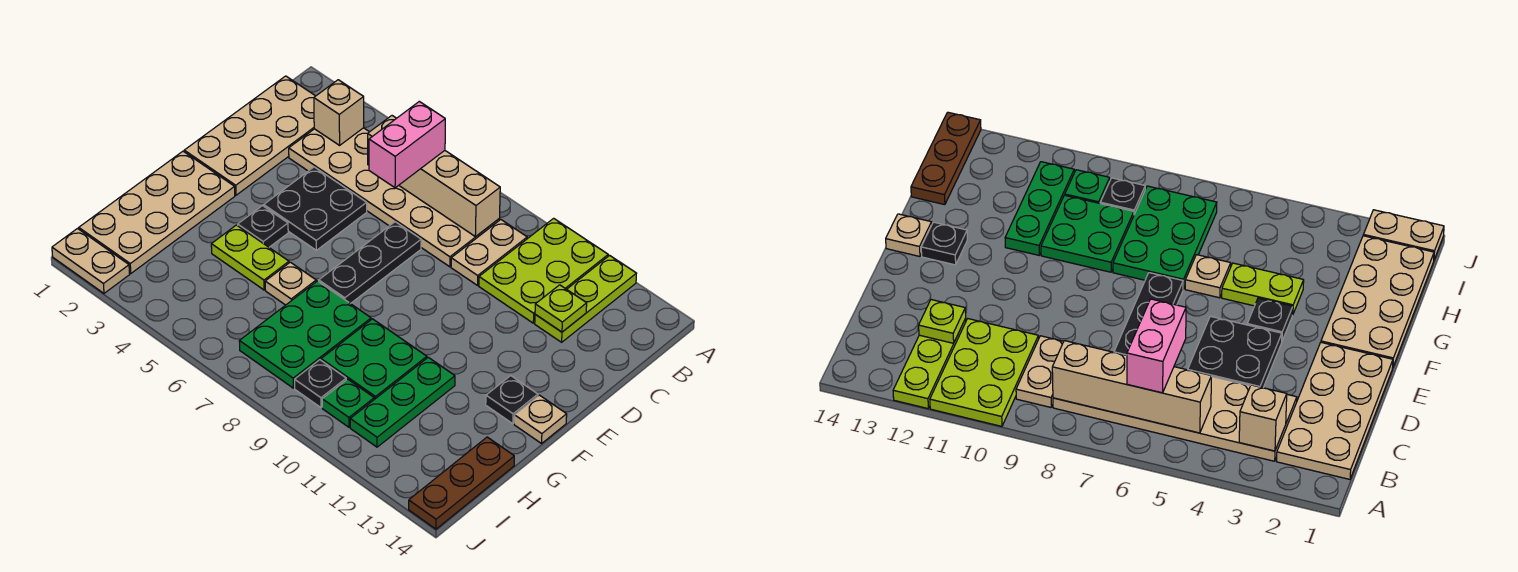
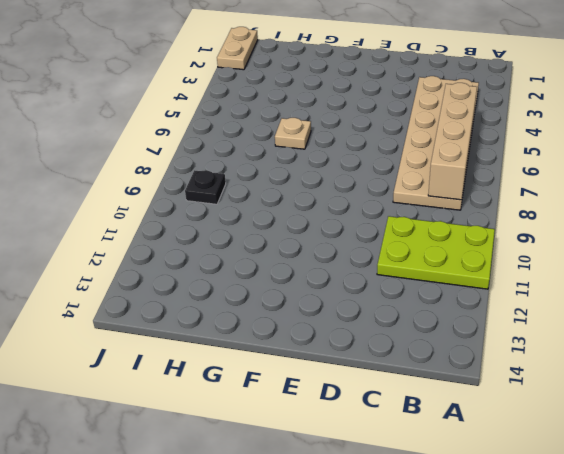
none -> lime plate A12:C12 level 1
none -> tan plate B1:E2 level 1
none -> tan plate B9:C9 level 1

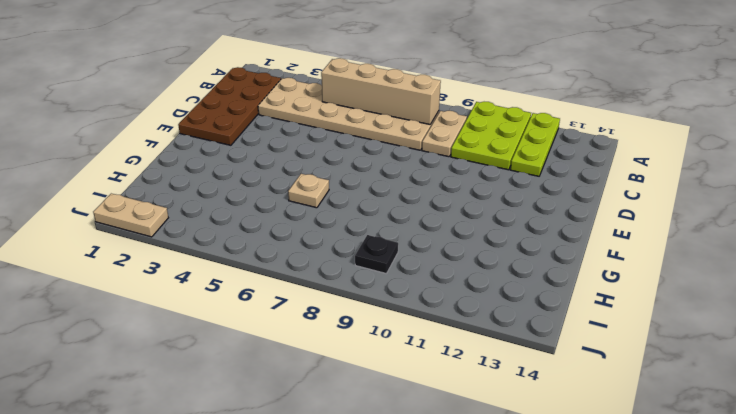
brown plate B1:E2 level 1 -> tan plate B1:E2 level 1
none -> black plate D4:E5 level 1
none -> black plate D7:F7 level 1
none -> tan plate F1:I2 level 1

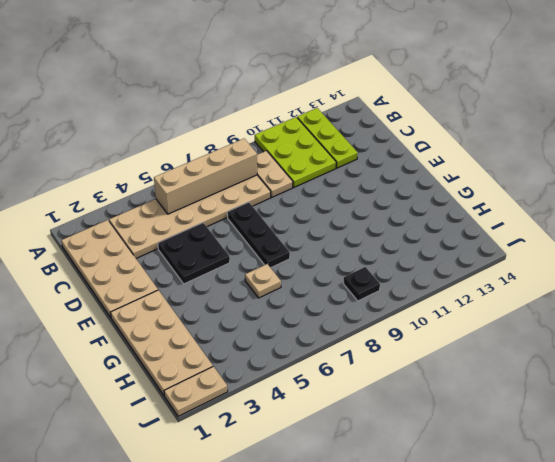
none -> black plate F4 level 1
none -> black plate F13 level 1
none -> tan plate F14 level 1

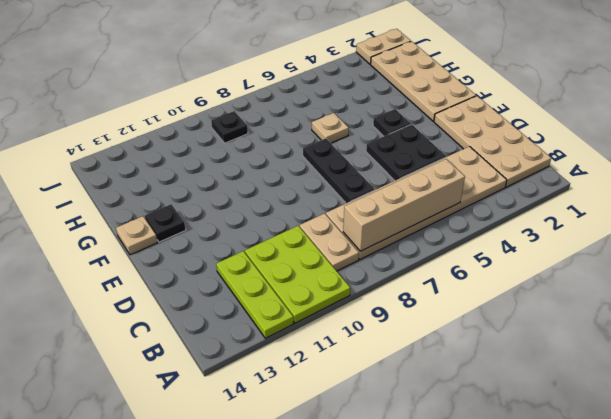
none -> lime plate G4:G5 level 1
none -> green plate G7:I8 level 1
none -> green plate G9:H10 level 1

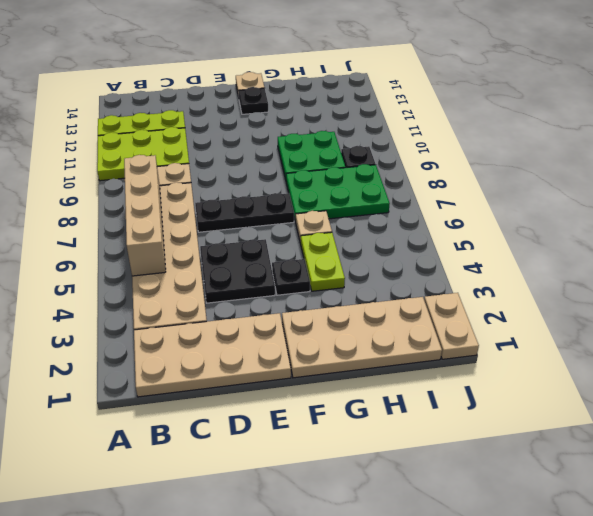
none -> green plate G11:I11 level 1
none -> brown plate H14:J14 level 1
none -> green plate I10 level 1

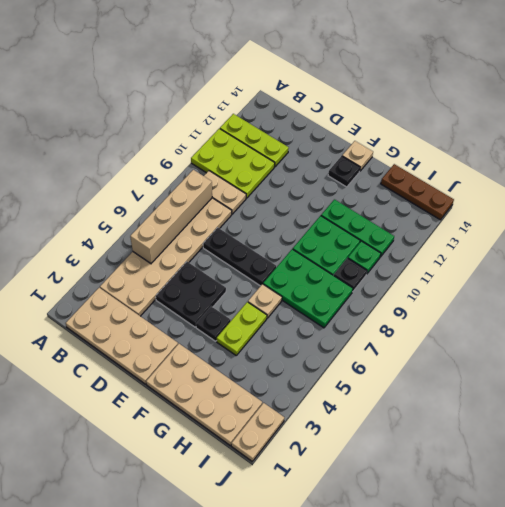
none -> tan brick B3 level 2
none -> lime plate C12 level 2
none -> pink brick B6:C6 level 3

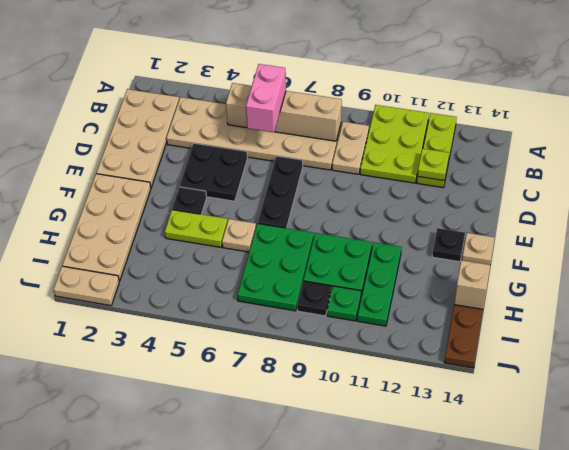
tan brick H14 level 2 -> tan brick B3 level 2

